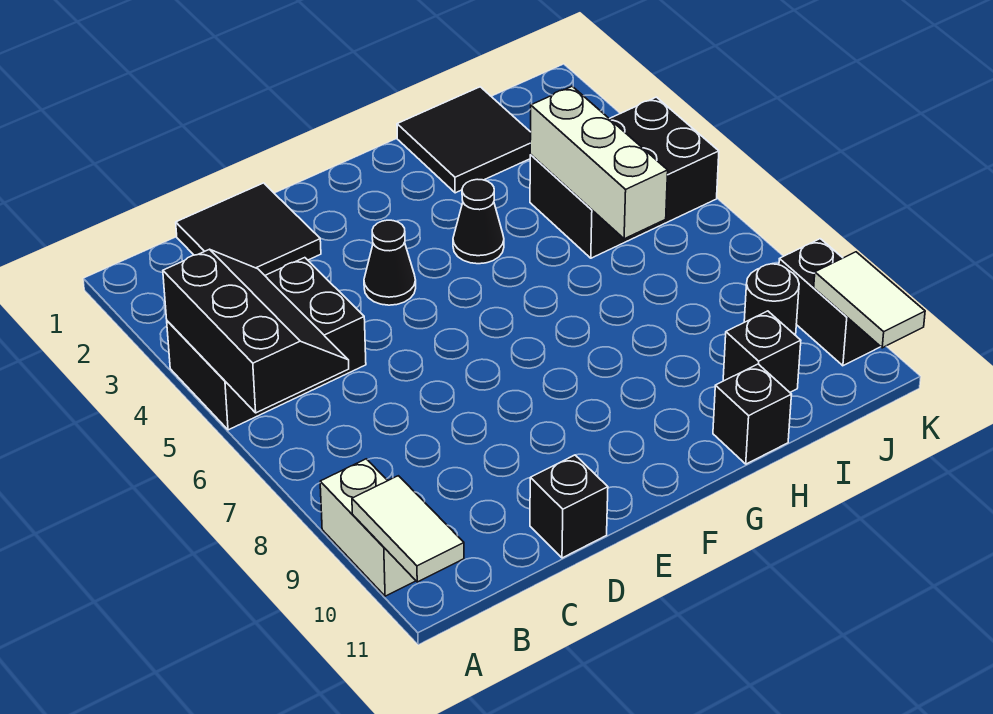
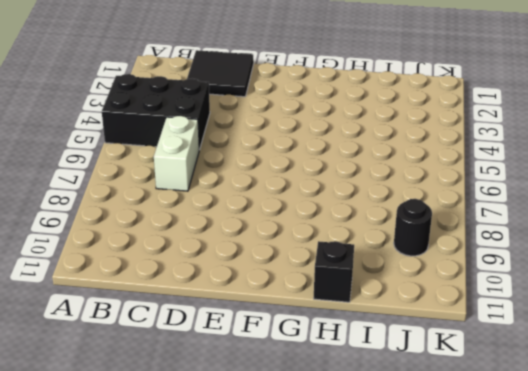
white brick C6:C7 level 1 -> white brick A9:A10 level 1
none -> black brick D11 level 1
none -> black cone E4 level 1
none -> black cone G4 level 1

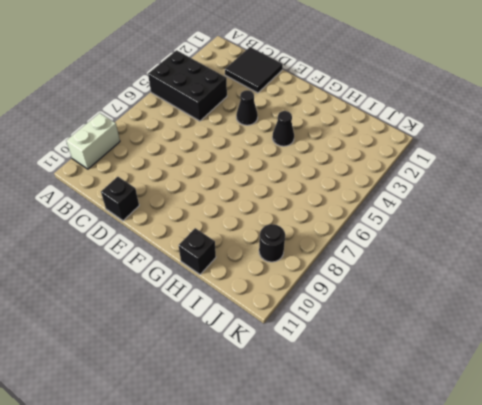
none -> black tile H1:I2 level 1
none -> black brick I4:K5 level 1
none -> black brick I10 level 1

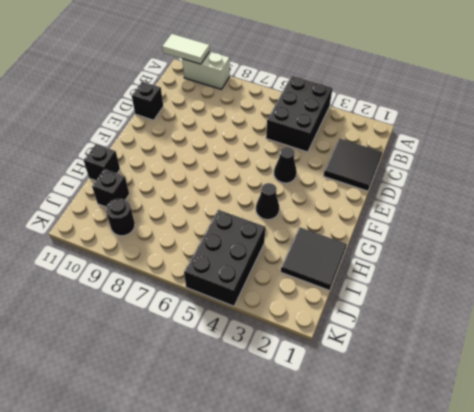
none -> black brick K9:K10 level 1
none -> black slope A4:B6 level 2 top A
none -> white brick I4:I6 level 2

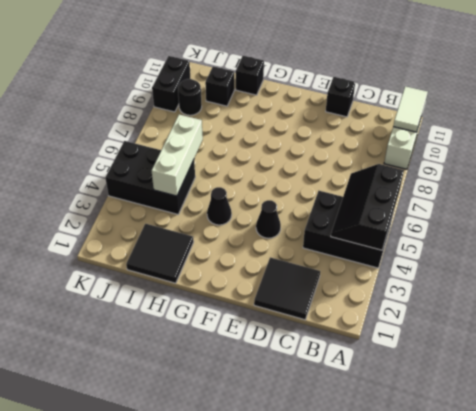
none -> white tile K10:K11 level 2

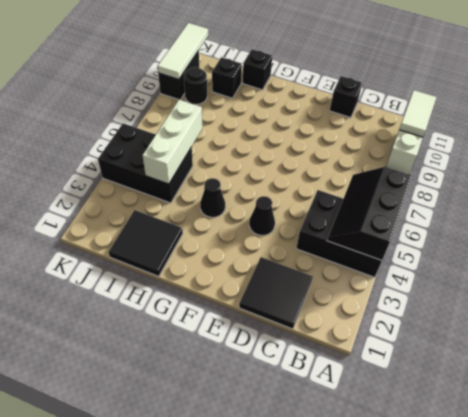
white tile K9:K11 level 2 -> white tile K10:K11 level 2

